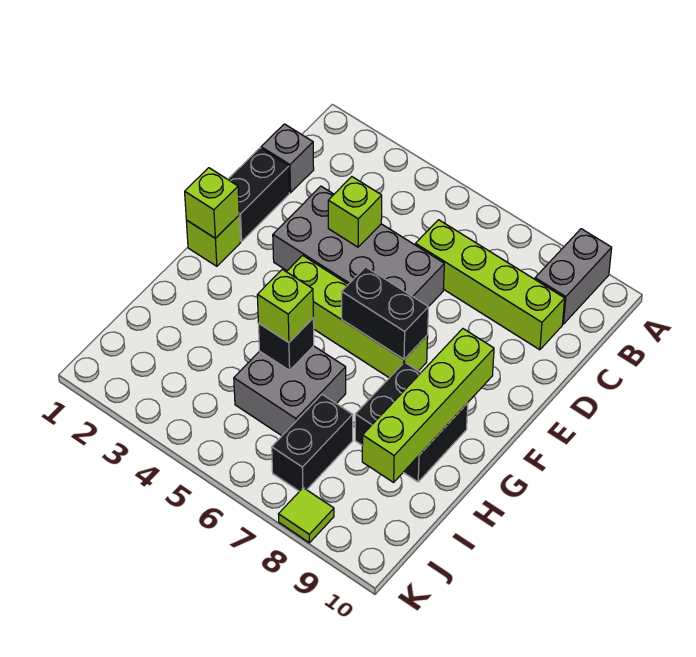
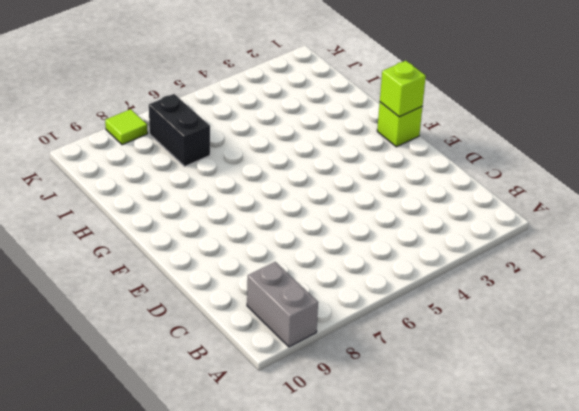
none -> grey brick C1 level 1
none -> lime brick C6:C9 level 1
none -> black brick D1:E1 level 1

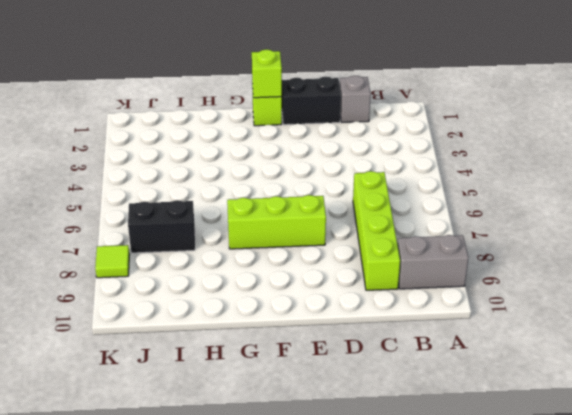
lime brick E7:G7 level 1 -> lime brick F4:F7 level 1
none -> grey brick D3:E6 level 1
none -> black brick G8:H9 level 1
none -> grey brick H5:I6 level 1

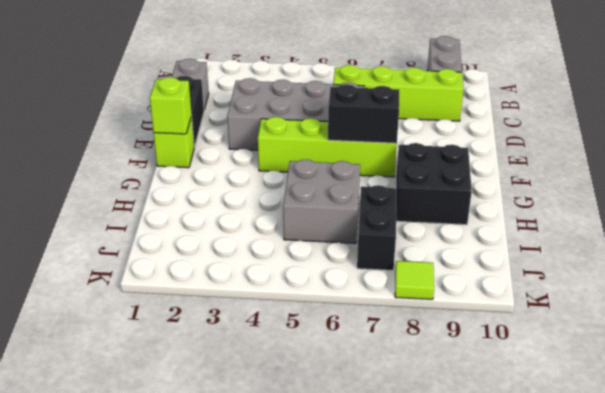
none -> lime brick D4 level 2
none -> lime brick F9:I9 level 2
none -> black brick H5 level 2

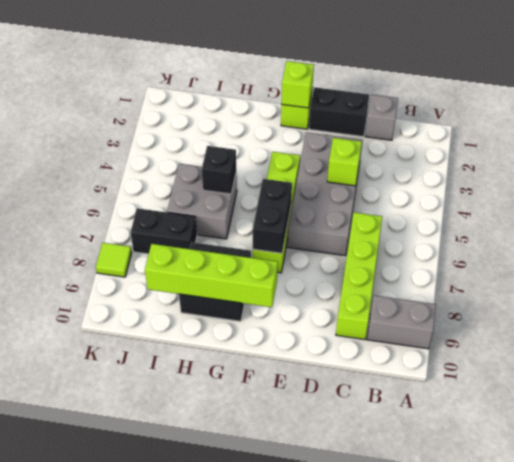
none -> lime brick H5 level 3

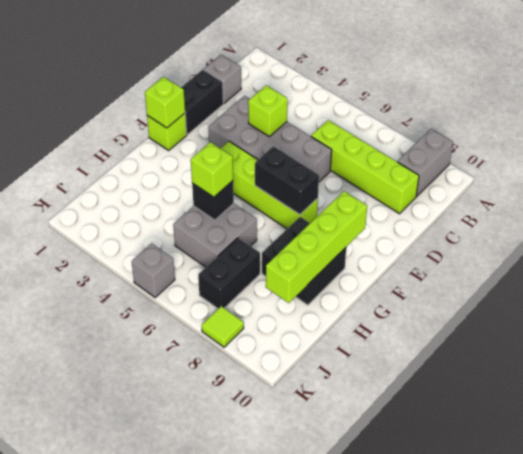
grey brick K5 level 1 -> none

